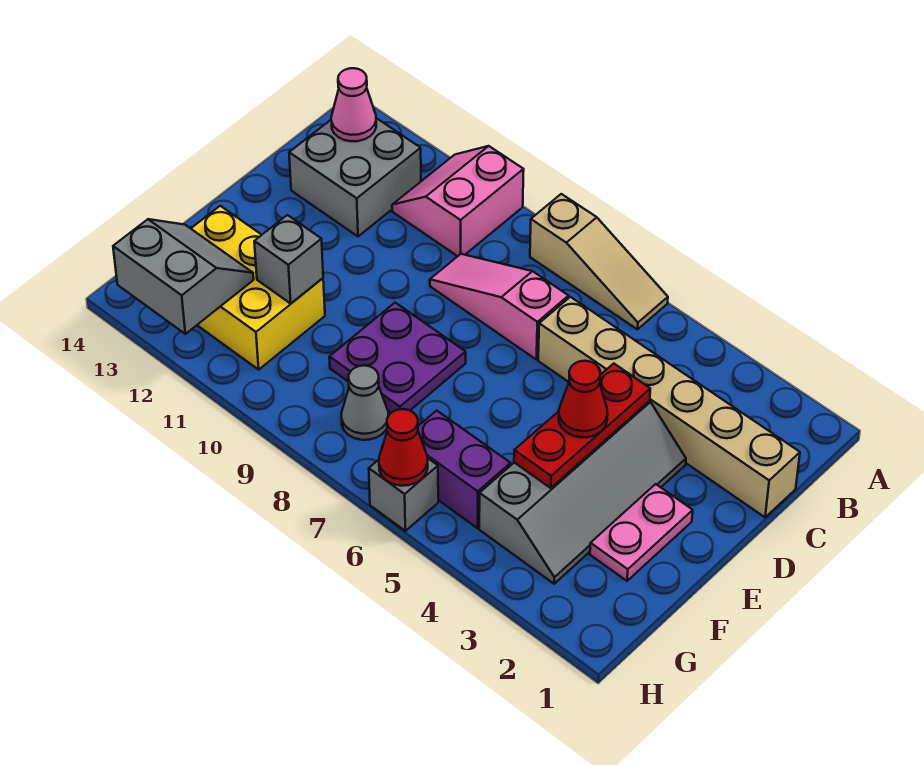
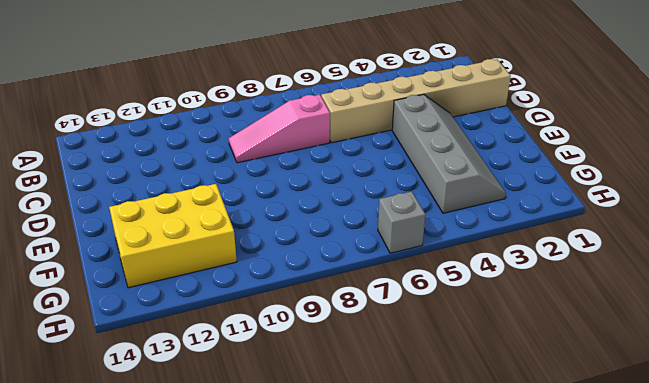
none -> tan slope A6:A8 level 1 top 8
none -> pink slope A10:B11 level 1 top 10
none -> grey brick B12:C13 level 1

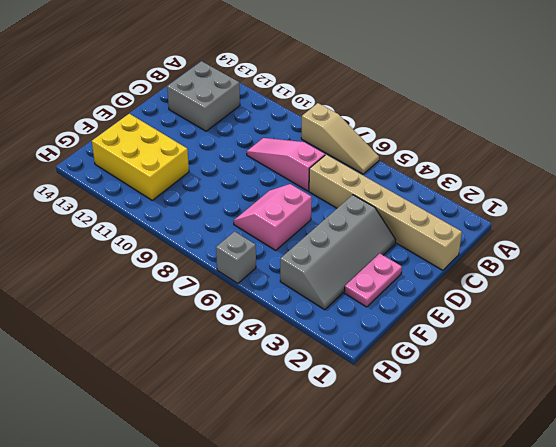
pink slope E6:F7 level 1 top 6 -> pink slope A10:B11 level 1 top 10
none -> purple plate E8:F9 level 1
none -> purple brick G5:G6 level 1
none -> grey cone G8 level 1

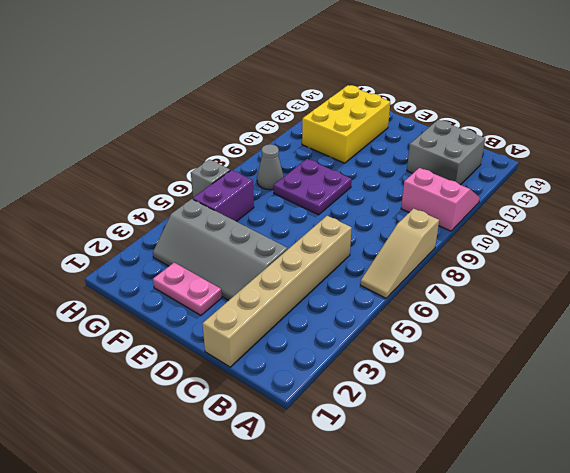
none -> pink slope C7:C9 level 1 top 7
none -> pink cone B13 level 2
none -> red plate D4:F4 level 2

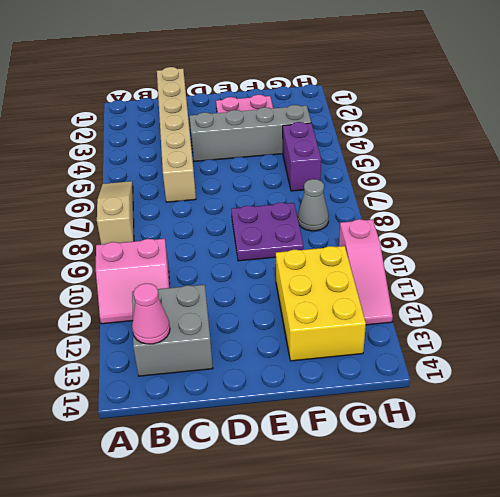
pink slope H10:H12 level 1 top 10 -> pink slope C7:C9 level 1 top 7
none -> grey brick H6 level 1
none -> red plate D4:F4 level 2
none -> grey brick F11 level 2

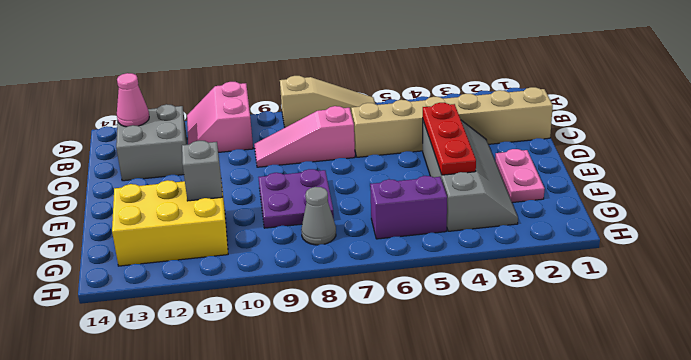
none -> grey brick H6 level 1
none -> grey slope G12:H13 level 2 top H
none -> red cone H6 level 2

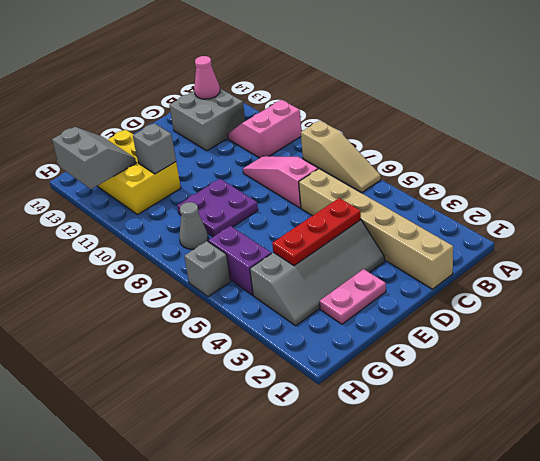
none -> red cone H6 level 2
none -> red cone E4 level 3

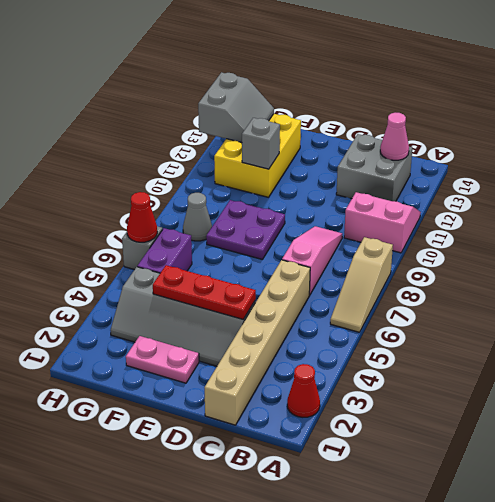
red cone A2 level 1 -> red cone E4 level 3

